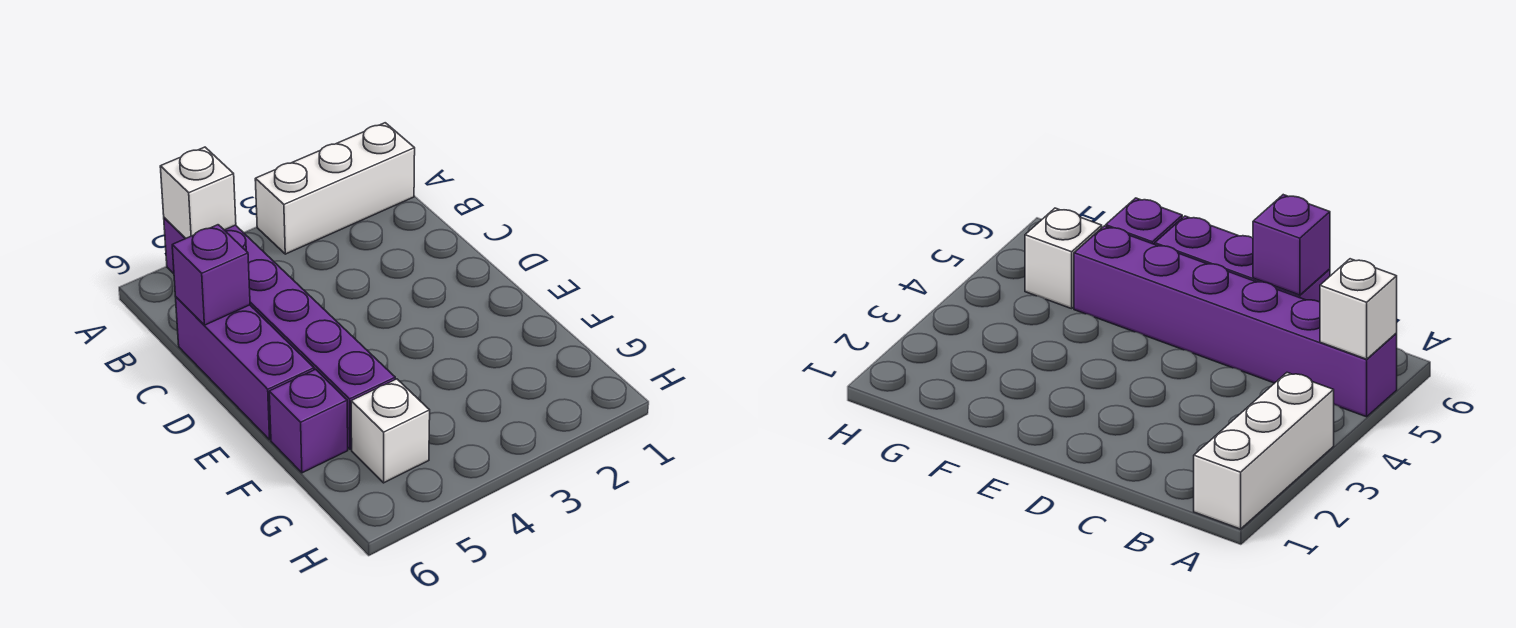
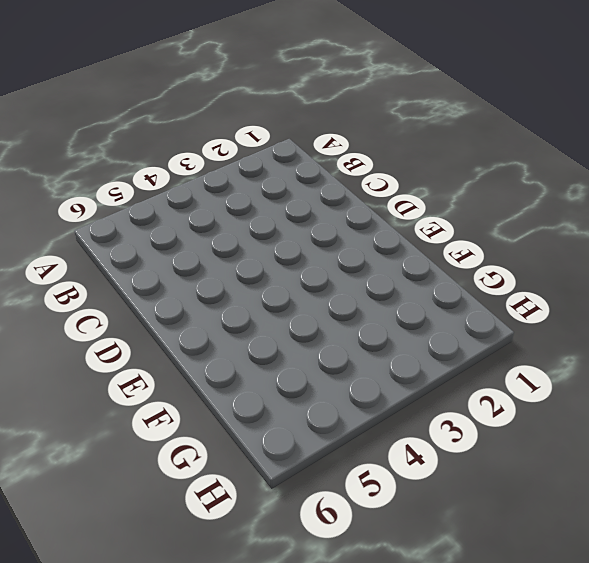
none -> white brick A1:A3 level 1
none -> purple brick A5:F5 level 1

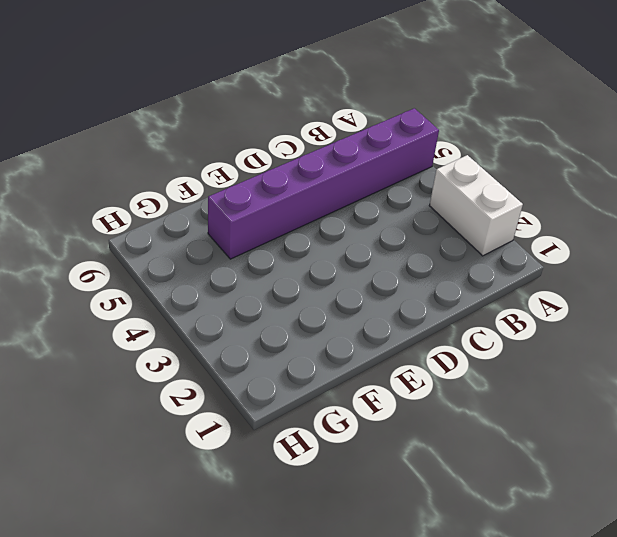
white brick A2:A3 level 1 -> white brick A1:A3 level 1
none -> purple brick C6:E6 level 1
none -> purple brick F6 level 1

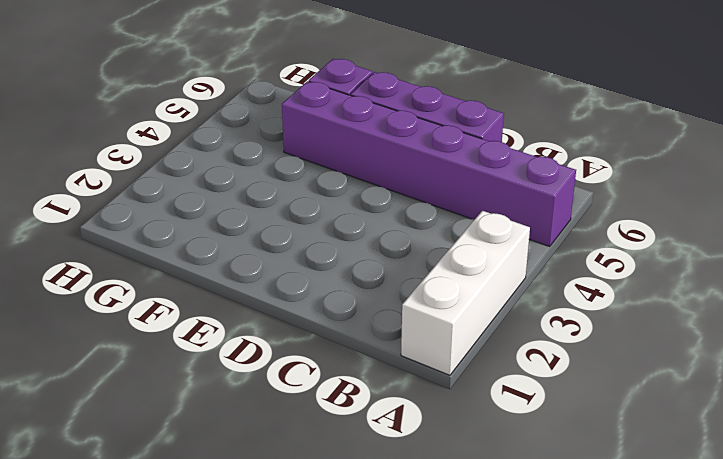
none -> white brick G5 level 1
none -> white brick A5 level 2

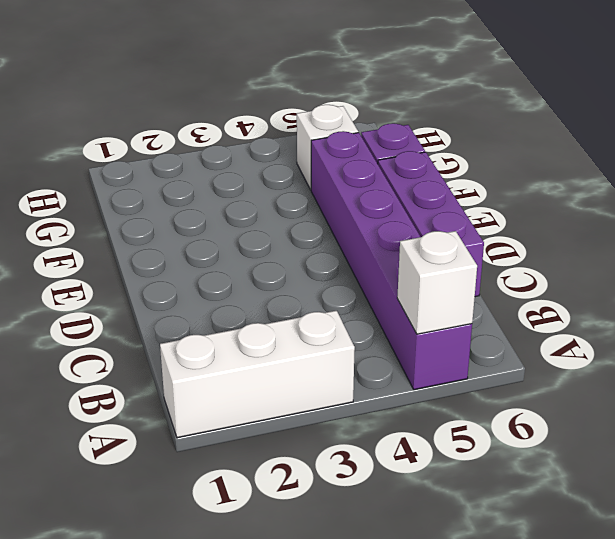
none -> purple brick C6 level 2

